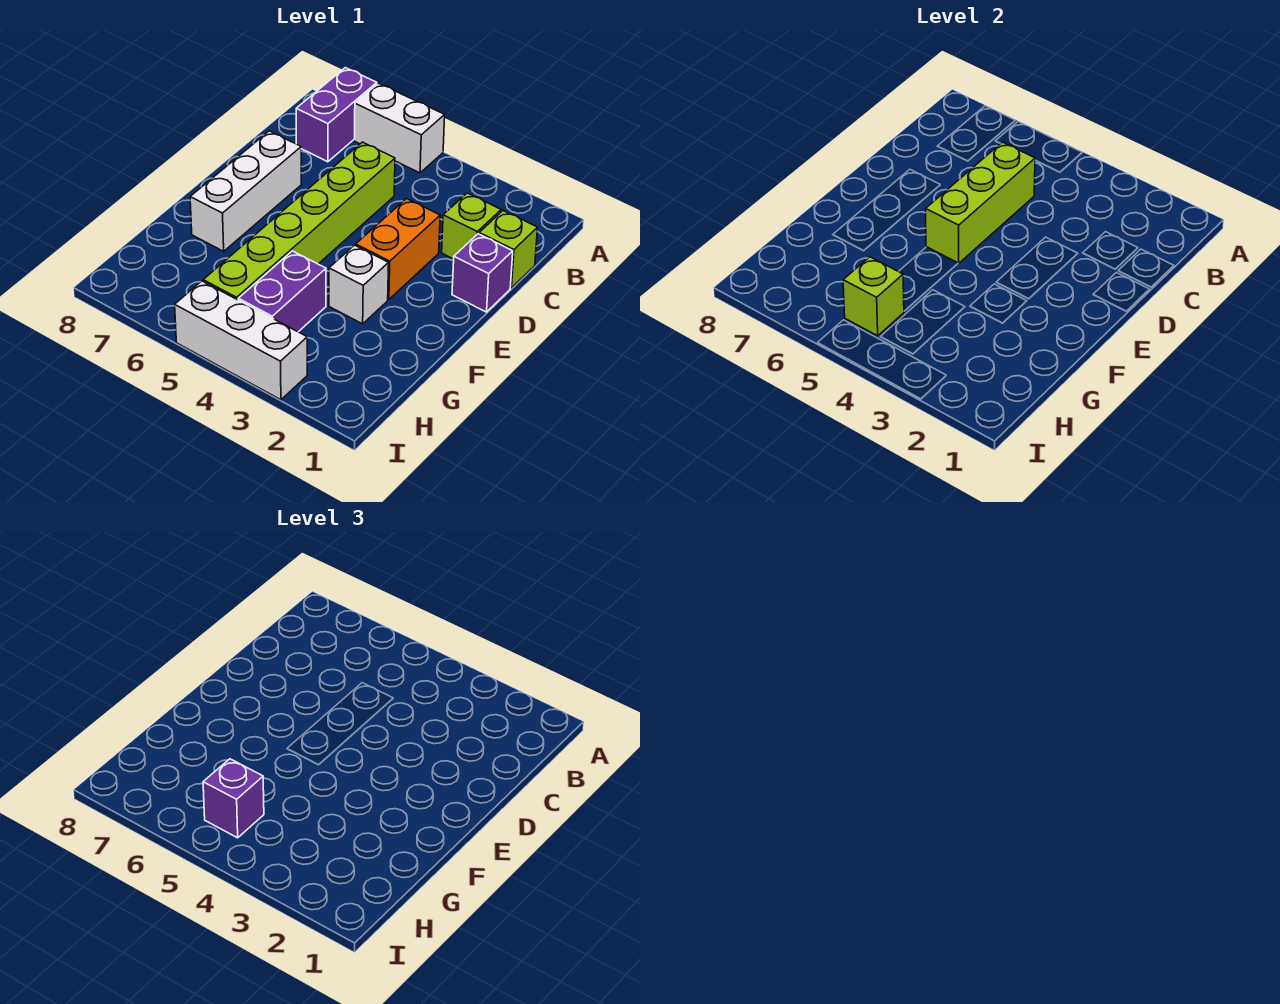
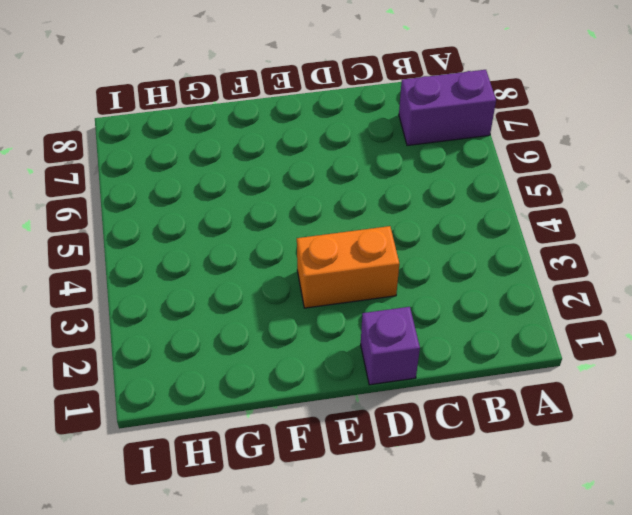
none -> white brick A5:A6 level 1
none -> lime brick C1 level 1
none -> lime brick C2 level 1

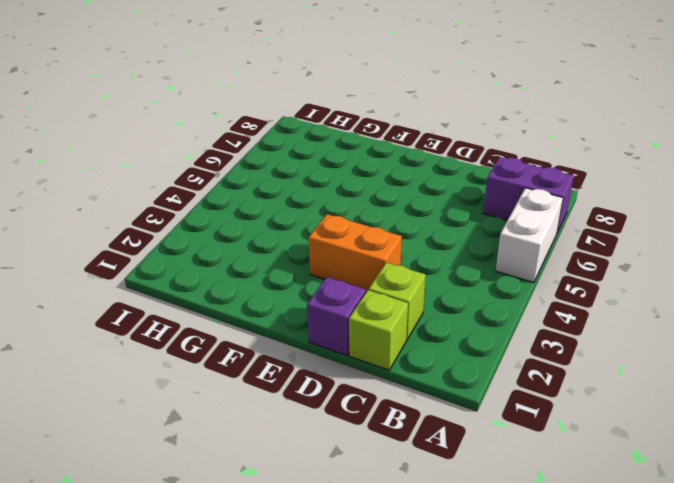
none -> lime brick C5:H5 level 1
none -> white brick D7:F7 level 1
none -> white brick F3 level 1

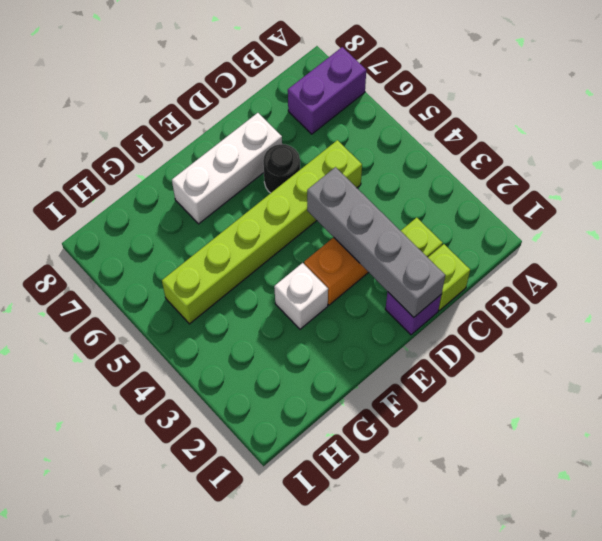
grey brick D1:D4 level 2 -> none
black round brick D6 level 1 -> none
none -> white brick A5:A6 level 1
none -> purple brick G4:H4 level 1
none -> white brick I3:I5 level 1

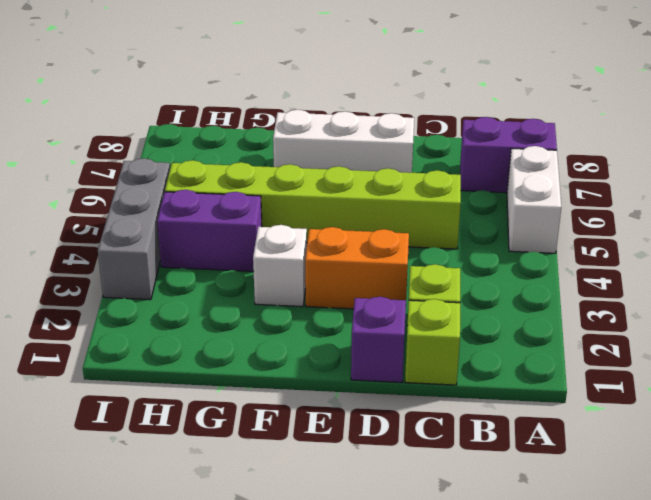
grey brick I3:I5 level 1 -> white brick I3:I5 level 1
none -> lime brick C5:E5 level 2
none -> lime brick H5 level 2
none -> purple brick H5 level 3

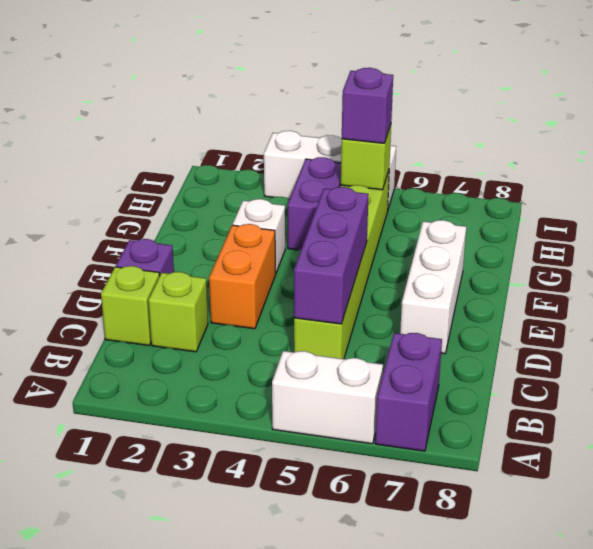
purple brick C5:E5 level 2 -> lime brick C5:E5 level 2

